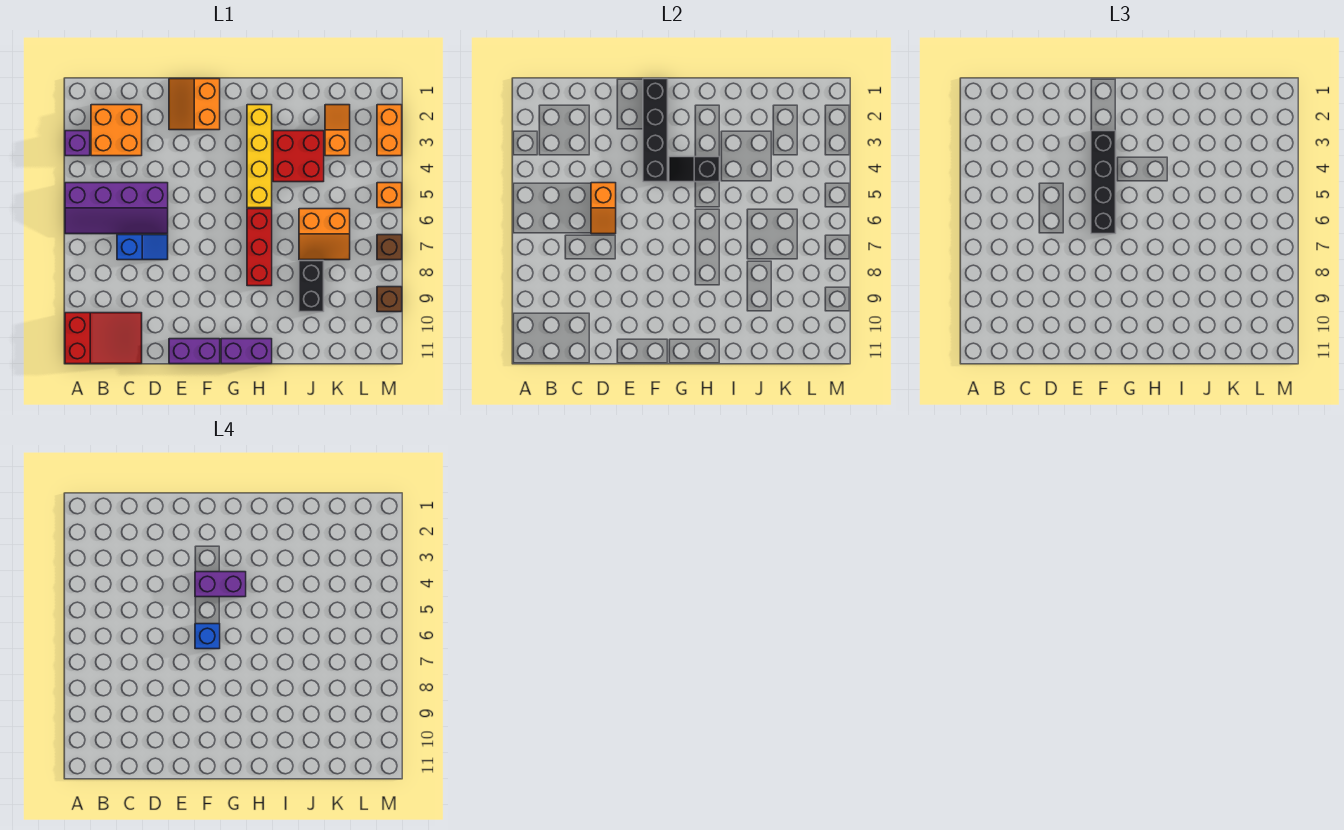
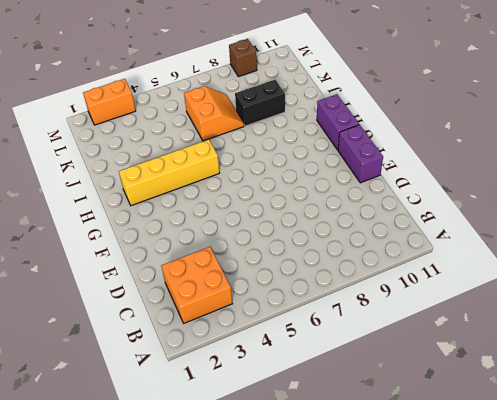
none -> purple brick A3 level 1
none -> purple slope A5:D6 level 1 top 5
none -> red slope A10:C11 level 1 top A

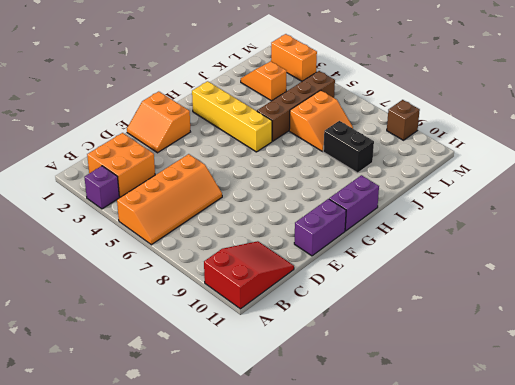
orange slope A5:D6 level 1 top 5 -> purple slope A5:D6 level 1 top 5
brown brick I5:L5 level 1 -> none
none -> blue slope C7:D7 level 1 top C
none -> red brick H6:H8 level 1
none -> red brick I3:J4 level 1

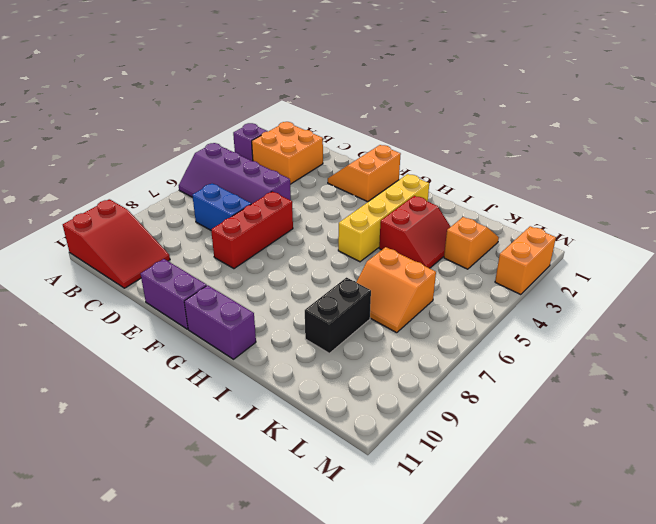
blue brick C7:D7 level 1 -> blue slope C7:D7 level 1 top C
red brick E6:E8 level 1 -> red brick H6:H8 level 1
red slope I3:J4 level 1 top I -> red brick I3:J4 level 1
none -> orange brick M5 level 1
none -> brown brick M7 level 1
none -> brown brick M9 level 1

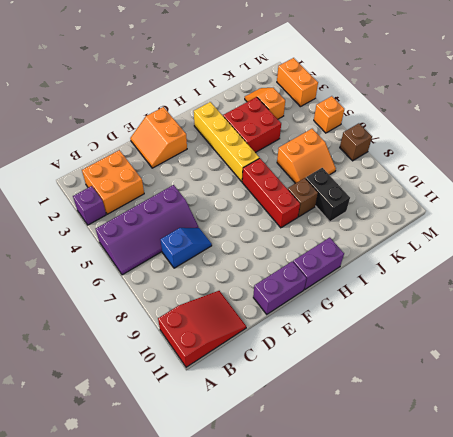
brown brick I8 level 1 -> brown brick M9 level 1
none -> orange slope D5:D6 level 2 top 5
none -> black brick F1:F4 level 2
none -> black slope G4:H4 level 2 top H

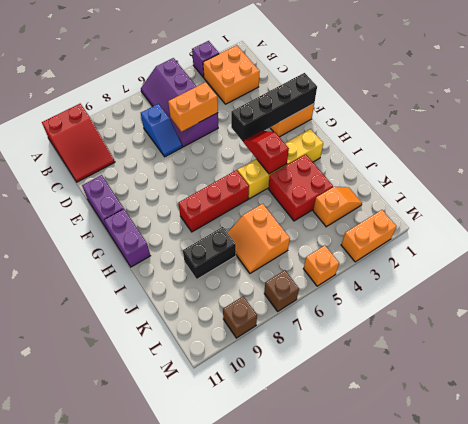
orange brick D5:D6 level 2 -> orange slope D5:D6 level 2 top 5
red slope G4:H4 level 2 top H -> black slope G4:H4 level 2 top H
none -> black brick F3:F6 level 3
none -> purple brick F4:G4 level 4
none -> blue brick F6 level 4

